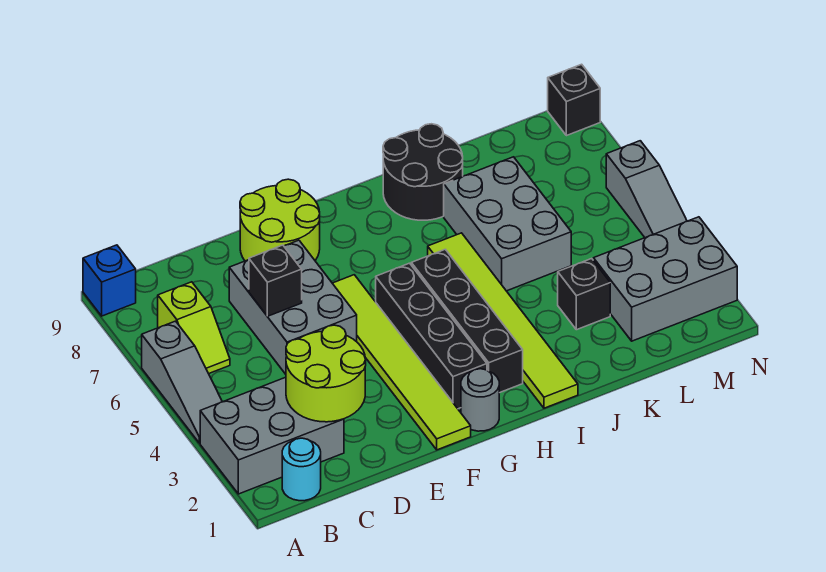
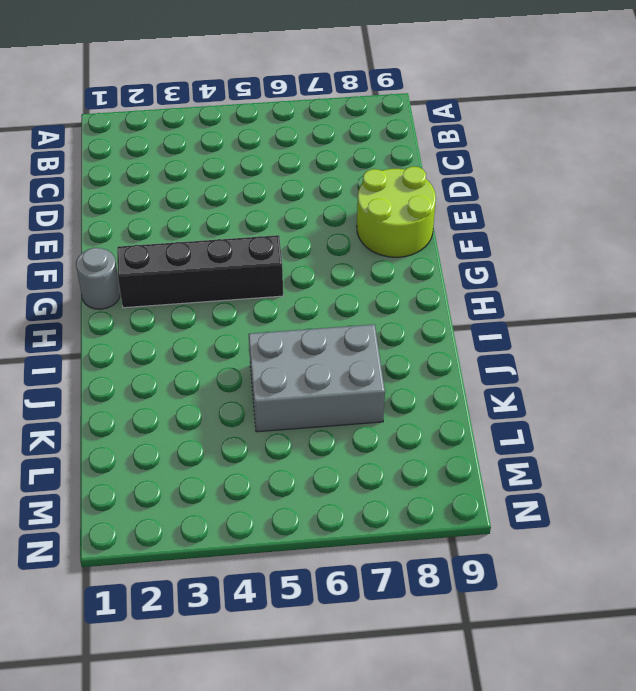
none -> grey brick A2:C3 level 1
none -> grey slope A4:A6 level 1 top 6
none -> blue brick A9 level 1

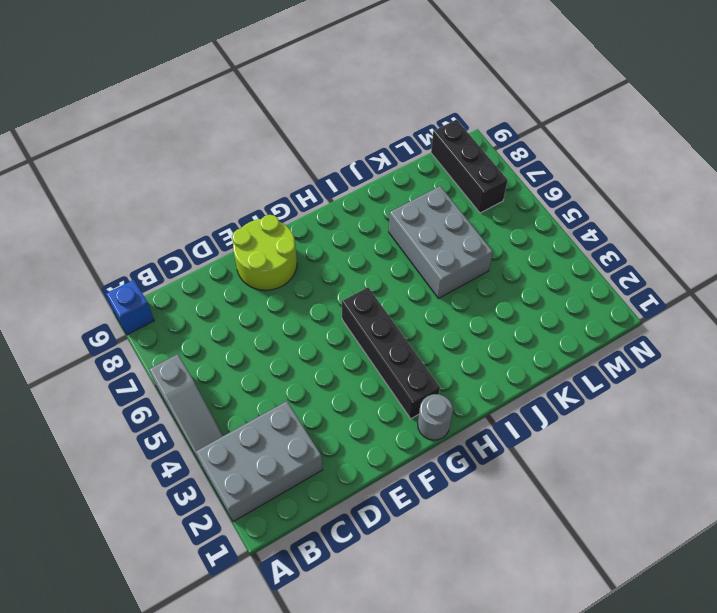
black brick M7:M9 level 1 -> none
none -> cyan round brick B1 level 1
none -> lime slope B6:B7 level 1 top 7
none -> grey brick D5:E7 level 1

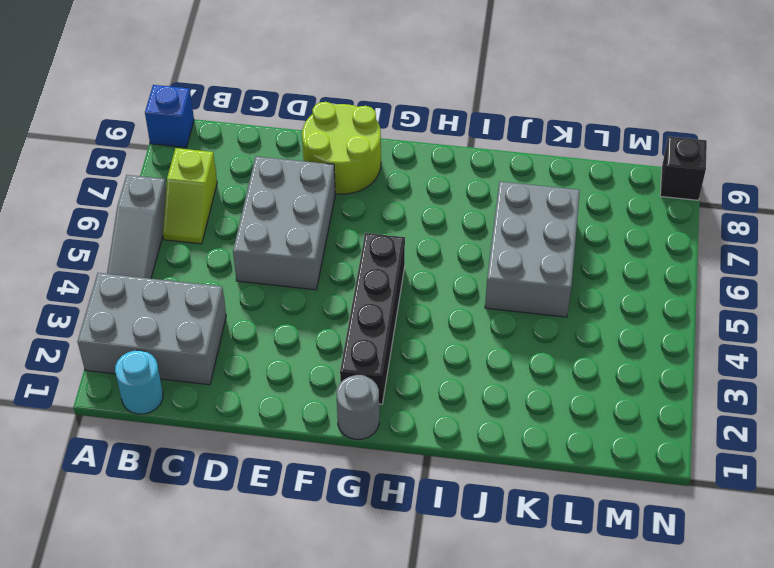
none -> lime tile F1:F6 level 1
none -> black brick H2:H5 level 1
none -> lime tile I1:I6 level 1

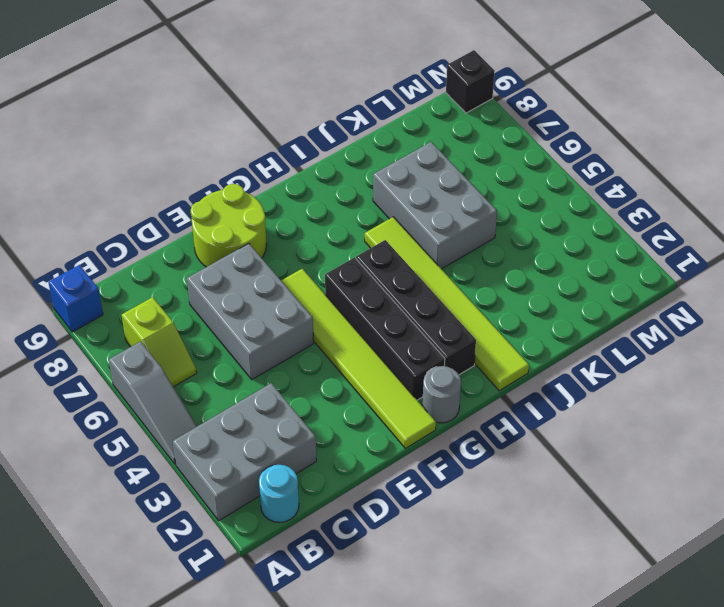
none -> black round brick I8:J9 level 1
none -> black brick K3 level 1
none -> grey brick L2:N3 level 1

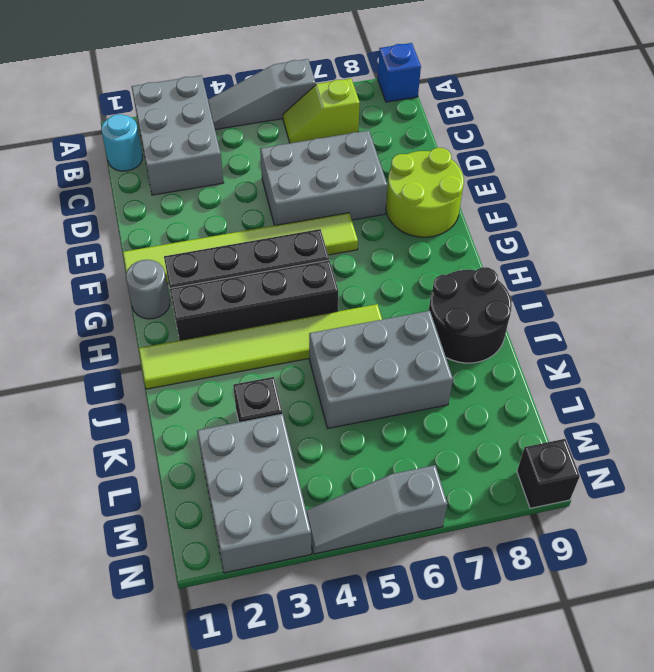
none -> lime round brick C2:D3 level 2
none -> black brick D6 level 2

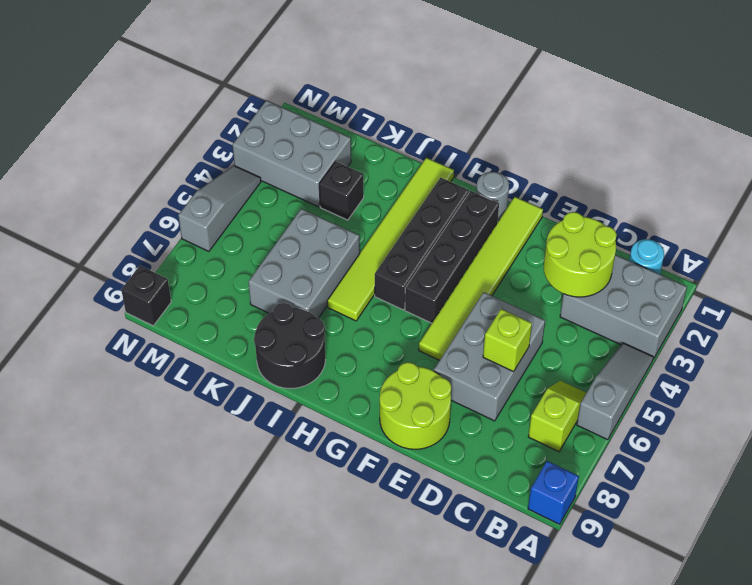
lime brick D6 level 2 -> black brick D6 level 2

